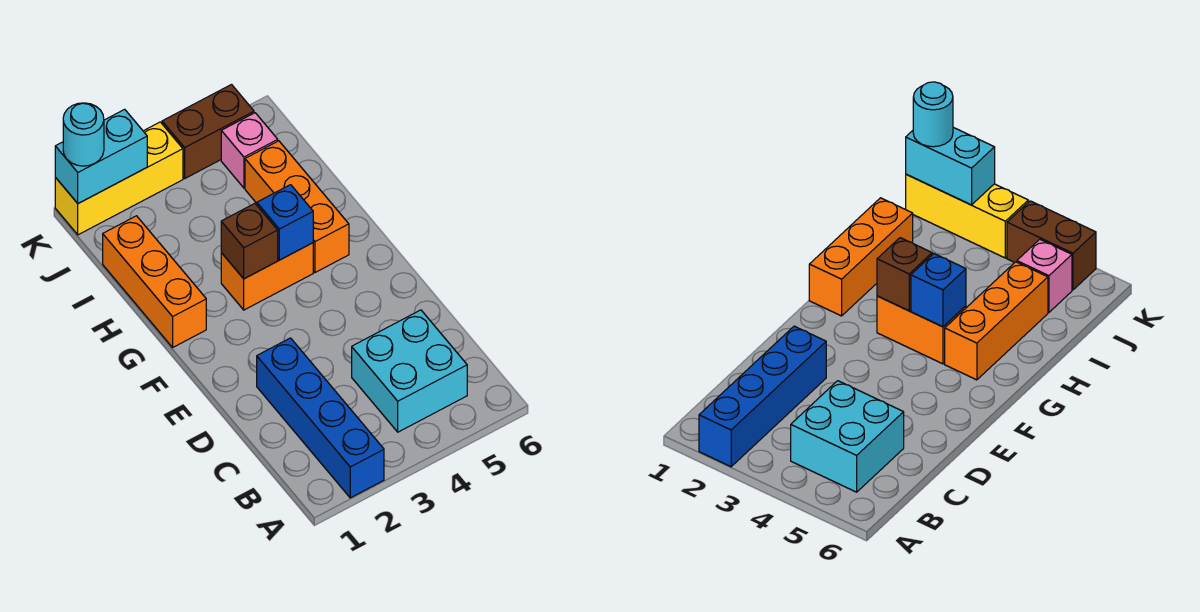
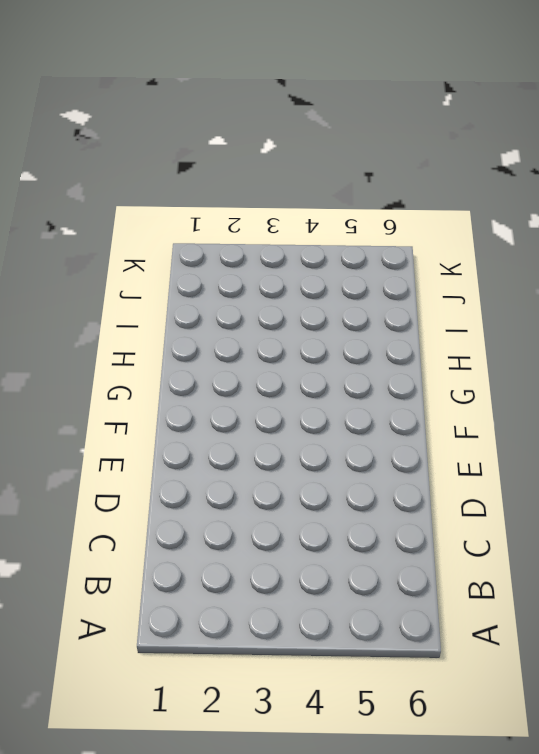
none -> blue brick A2:D2 level 1
none -> cyan brick B4:C5 level 1
none -> orange brick G1:I1 level 1

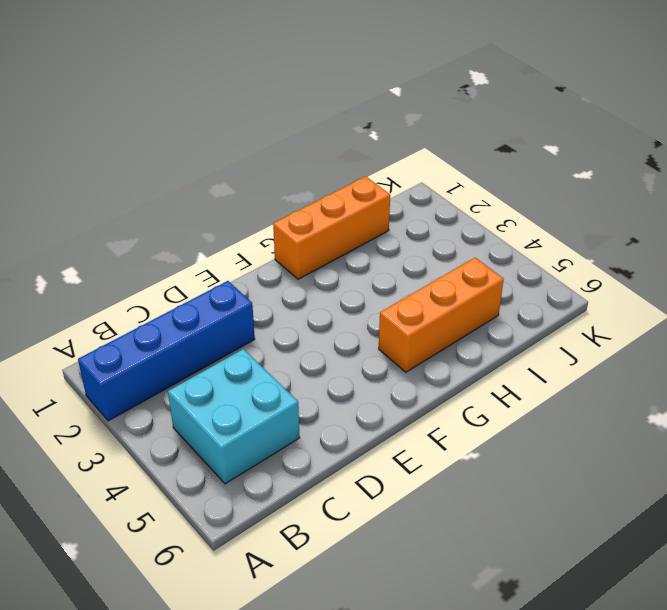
none -> orange brick G3:G4 level 1
none -> pink brick J5 level 1
none -> yellow brick K1:K3 level 1

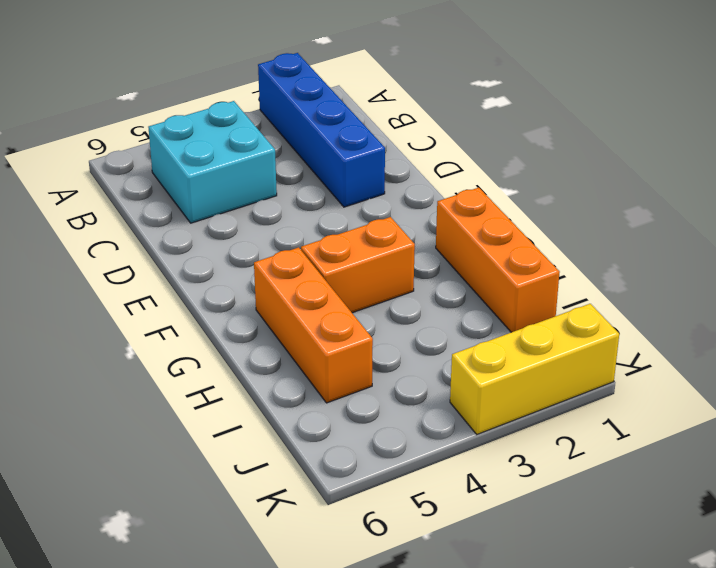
none -> pink brick J5 level 1
none -> brown brick K4:K5 level 1
none -> brown brick G3 level 2

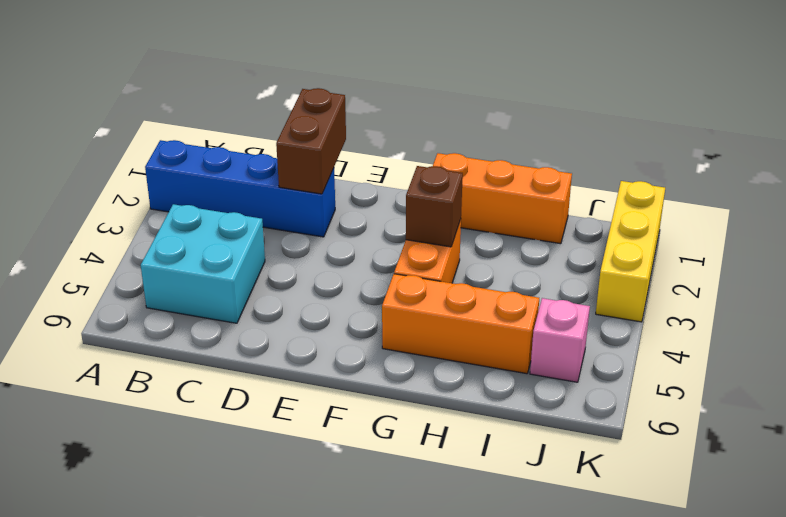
brown brick D1:D2 level 2 -> brown brick K4:K5 level 1
none -> blue brick G4 level 2
none -> cyan brick K1:K2 level 2
none -> cyan round brick K1 level 3

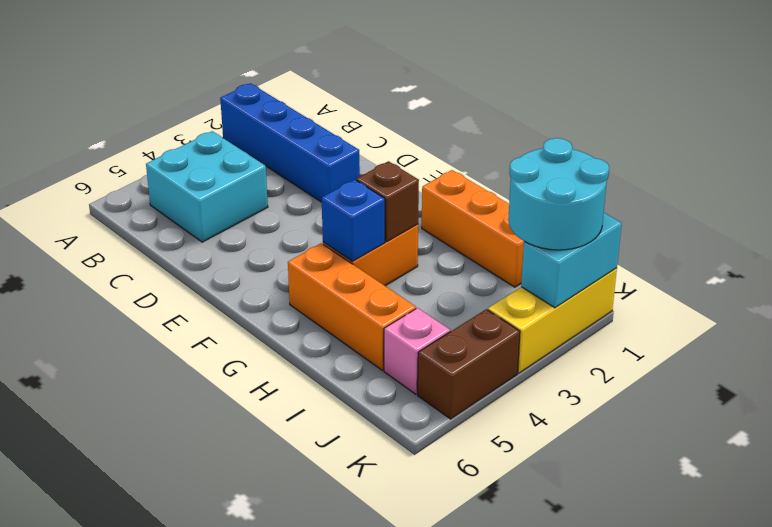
cyan round brick J1:K2 level 3 -> cyan round brick K1 level 3

